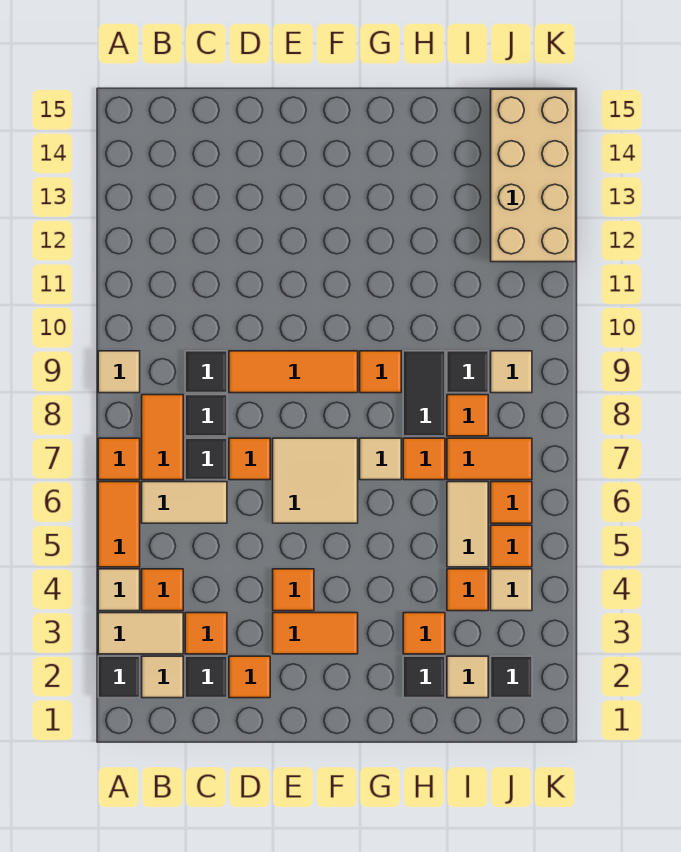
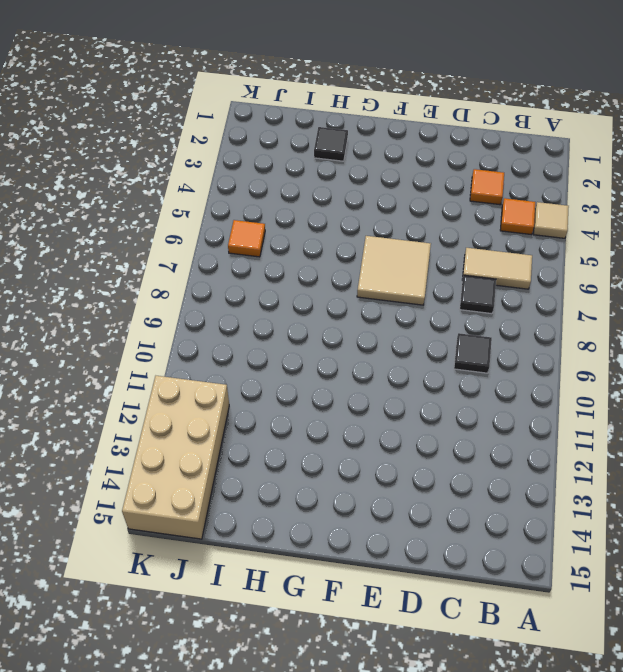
none -> black tile A2 level 1
none -> tan tile A3:B3 level 1
none -> orange tile A5:A6 level 1
none -> orange tile A7 level 1

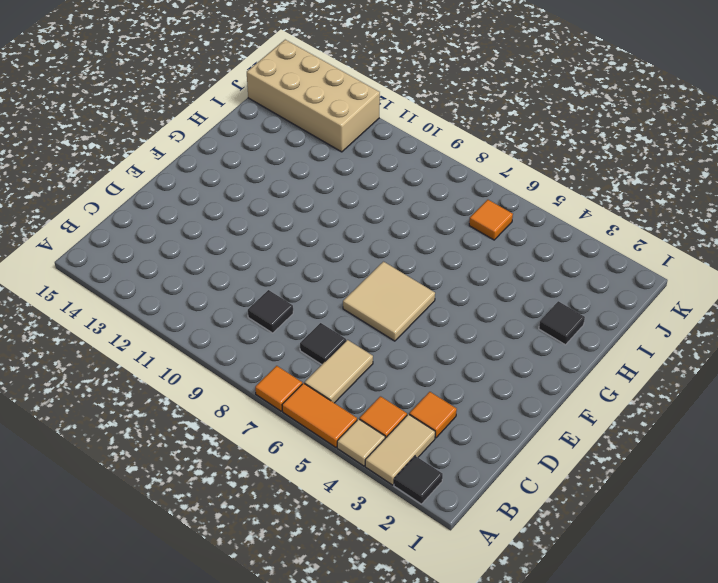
none -> tan tile A9 level 1
none -> tan tile B2 level 1
none -> orange tile B7:B8 level 1
none -> black tile C2 level 1

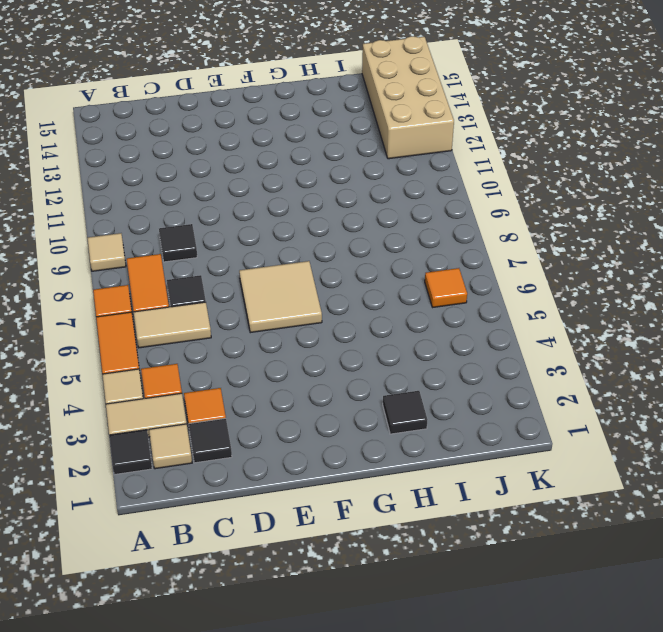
none -> black tile C8 level 1
none -> orange tile D2 level 1
none -> orange tile D7 level 1
none -> orange tile D9:F9 level 1

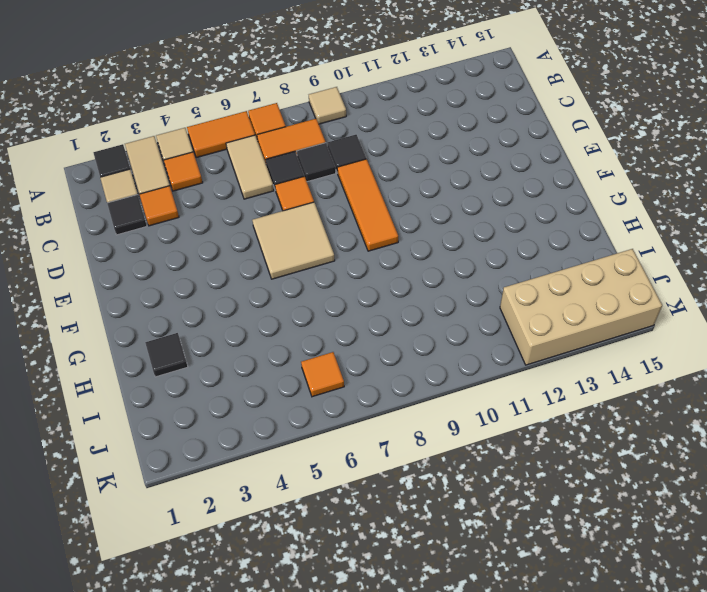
none -> orange tile D2 level 1
none -> orange tile E3:F3 level 1
none -> orange tile E4 level 1
none -> tan tile G7 level 1

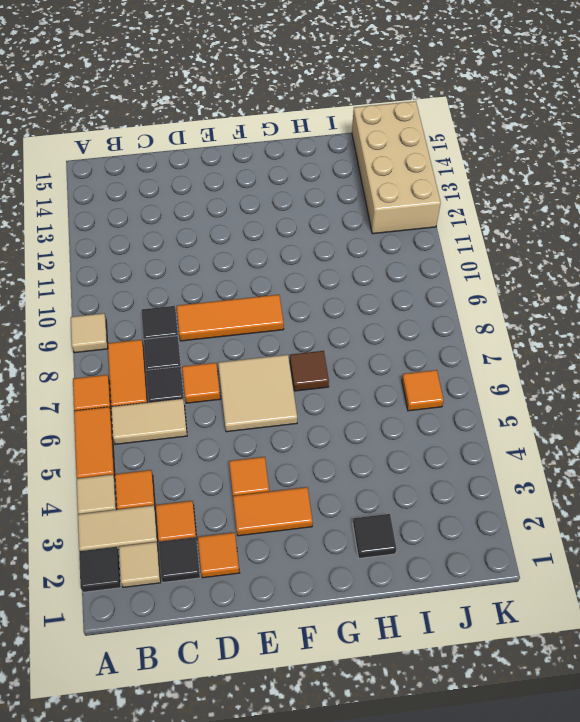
brown tile G7 level 1 -> tan tile G7 level 1
none -> orange tile G9 level 1
none -> orange tile H3 level 1
none -> orange tile H7 level 1
none -> black tile H8:H9 level 1

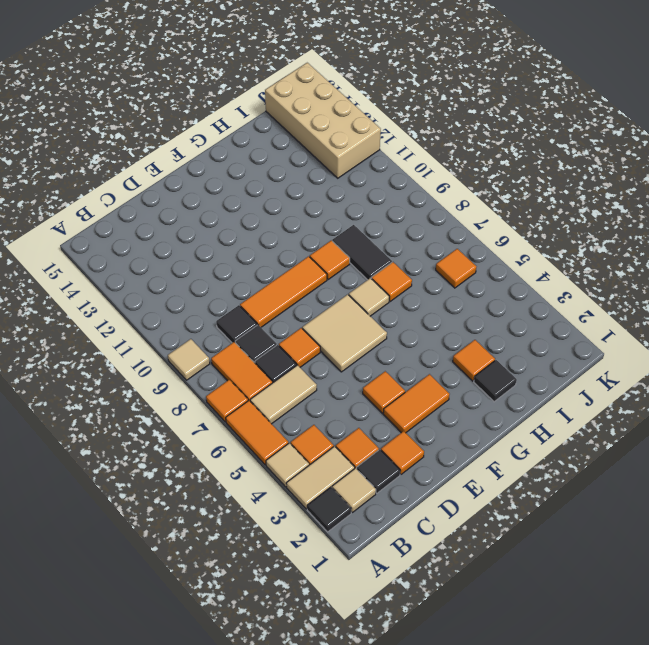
none -> tan tile I2 level 1
none -> orange tile I4 level 1
none -> tan tile I5:I6 level 1
none -> orange tile I7:J7 level 1

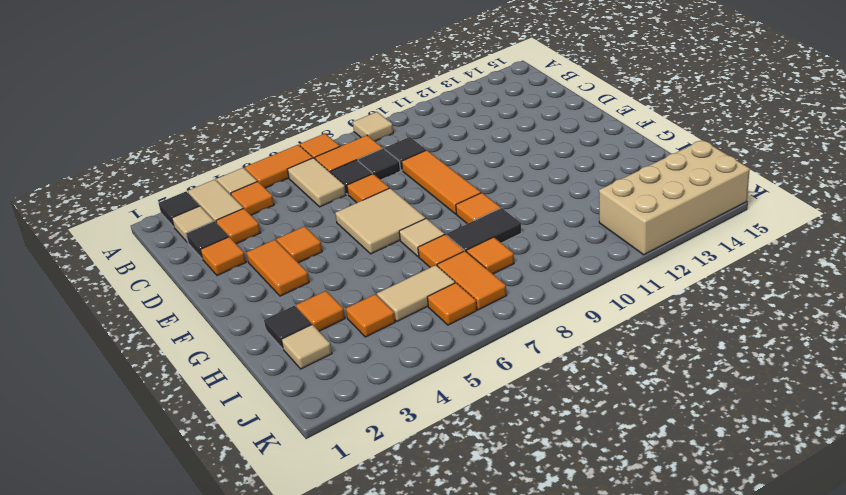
none -> black tile I9 level 1
none -> black tile J2 level 1
none -> tan tile J4 level 1
none -> orange tile J5 level 1

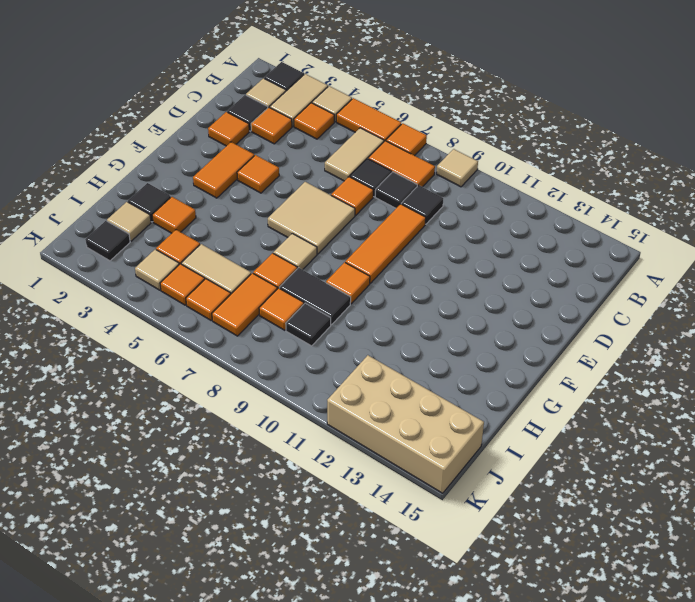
none -> tan tile J9 level 1

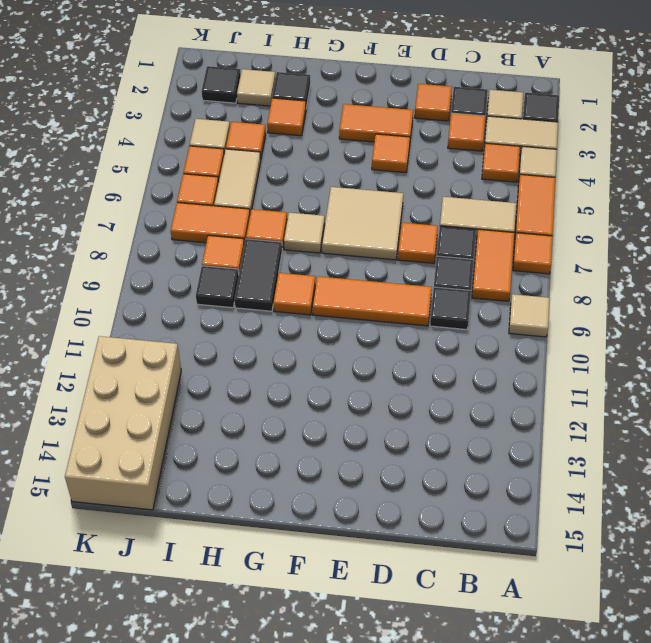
none -> tan tile J9 level 1

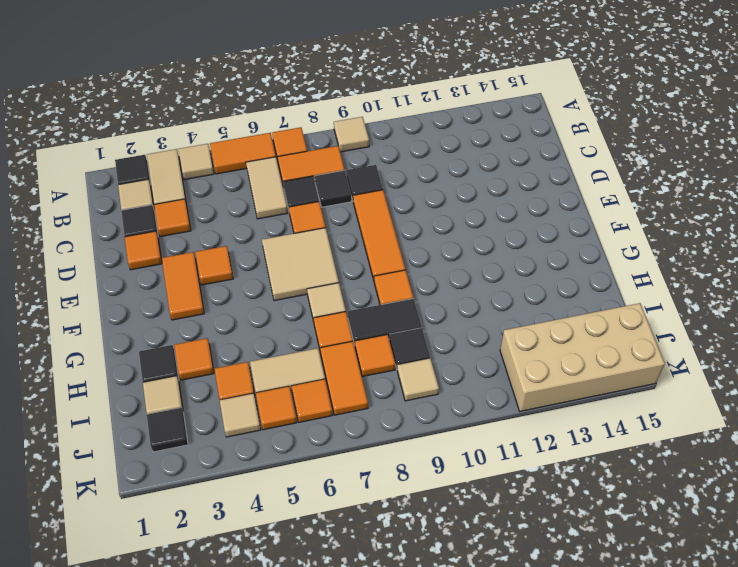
none -> orange tile B4 level 1

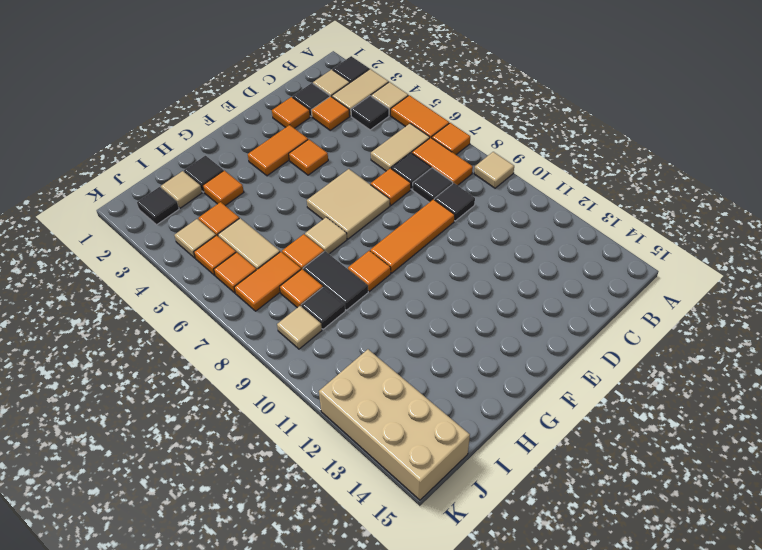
black tile B4 level 1 -> orange tile B4 level 1

